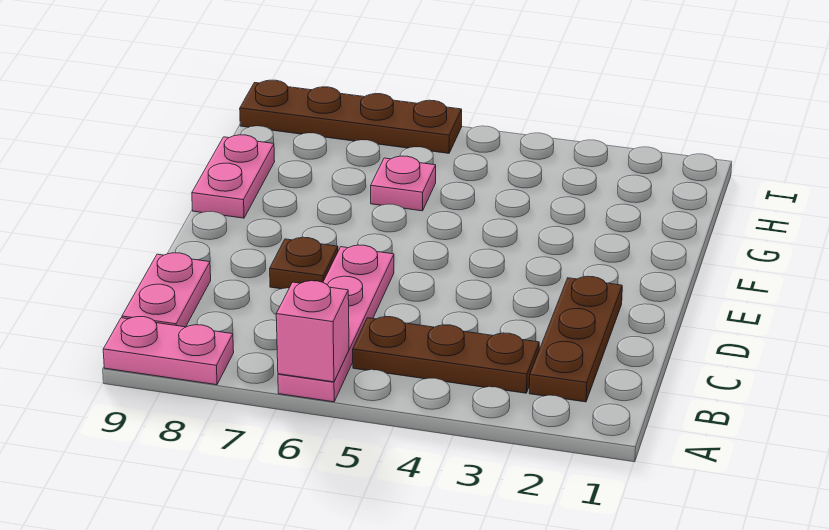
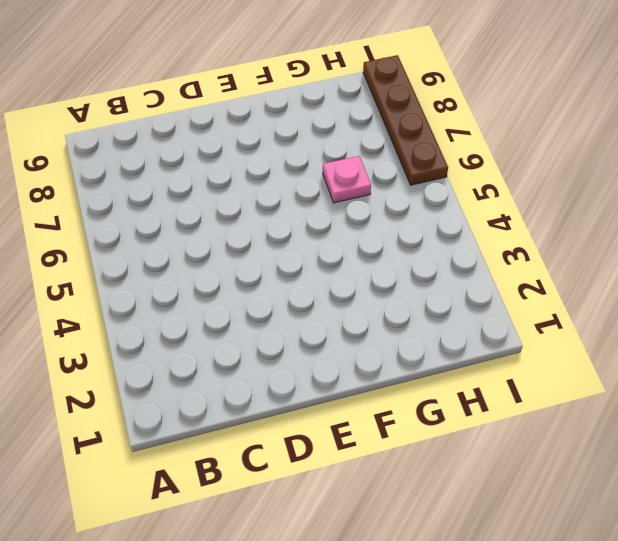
none -> pink plate A6:D6 level 1
none -> pink plate A8:A9 level 1

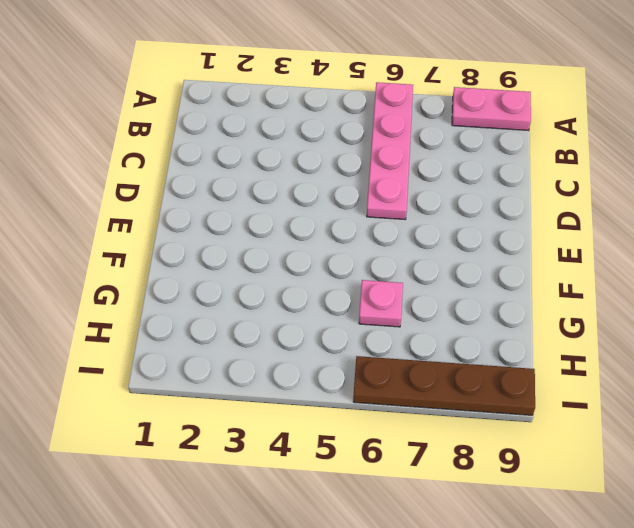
none -> brown plate B2:D2 level 1
none -> brown plate B3:B5 level 1

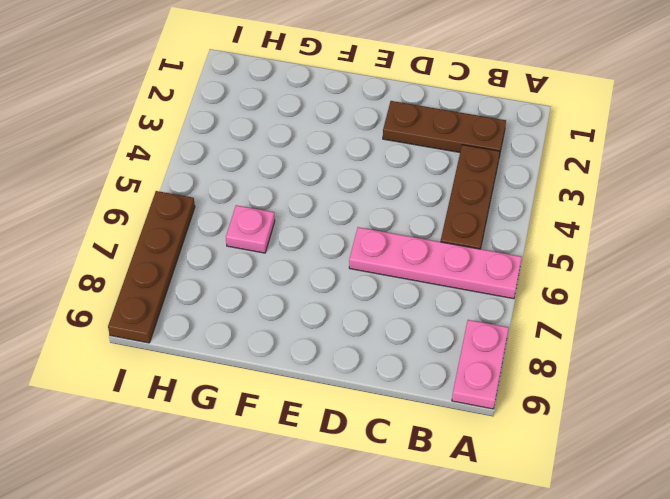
none -> pink plate B9:C9 level 1
none -> brown plate D7 level 1

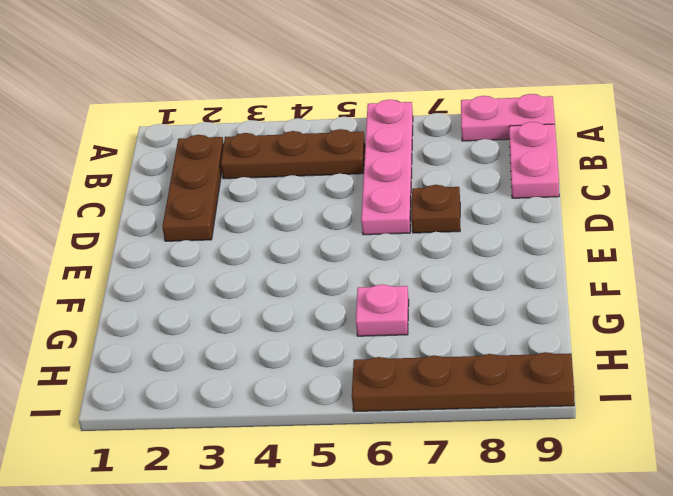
none -> pink plate F9:G9 level 1
none -> pink brick A6 level 2

